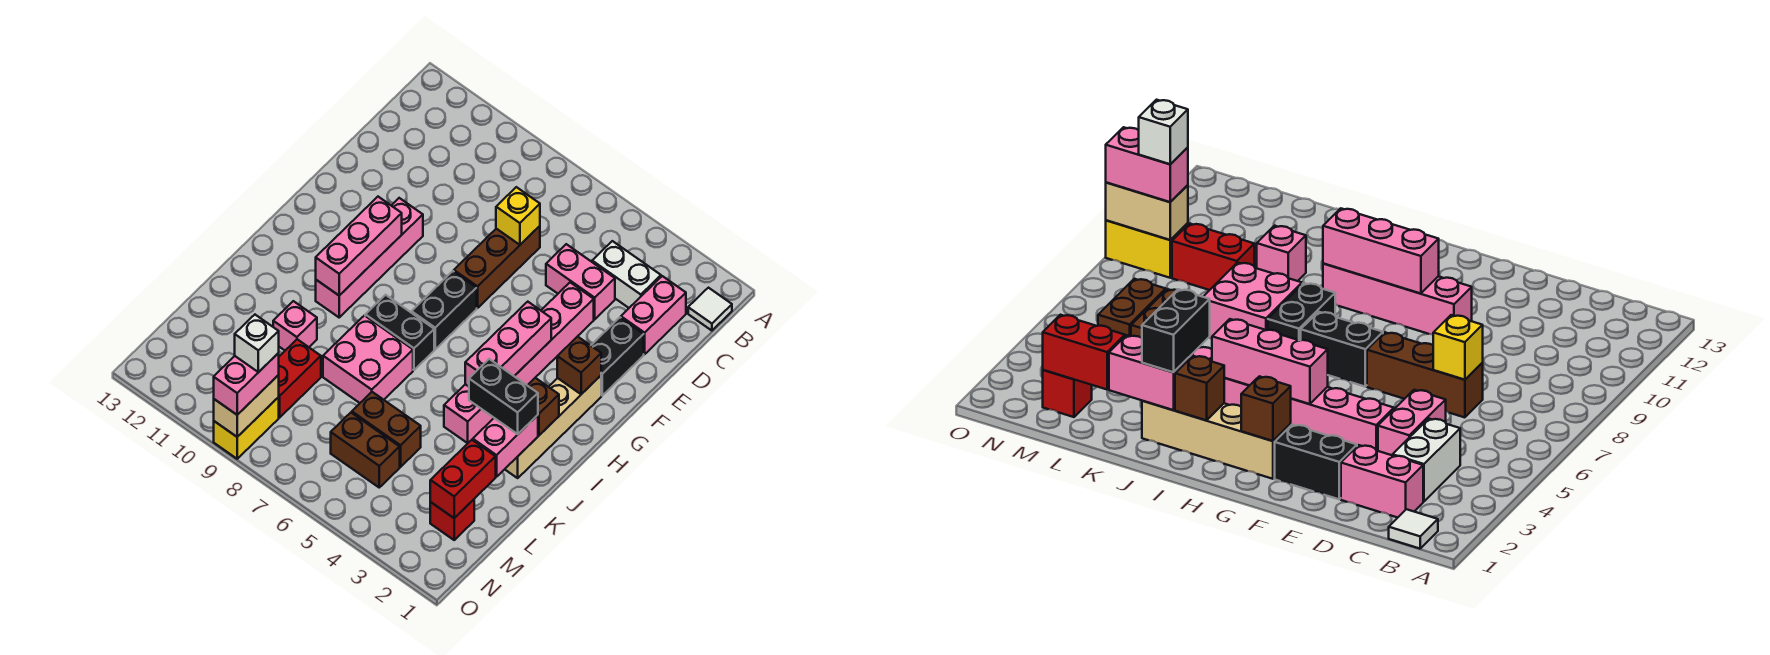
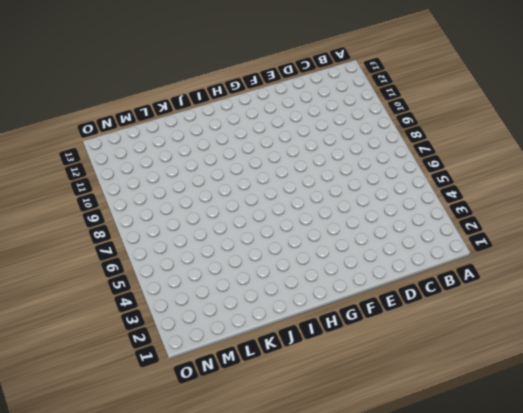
none -> white tile B1 level 1
none -> pink brick C2:D2 level 1
none -> white brick C3:C4 level 1

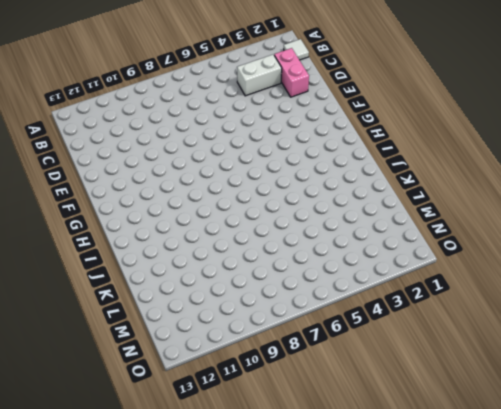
none -> pink brick D4:D5 level 1
none -> brown brick D7:F7 level 1
none -> black brick E2:F2 level 1

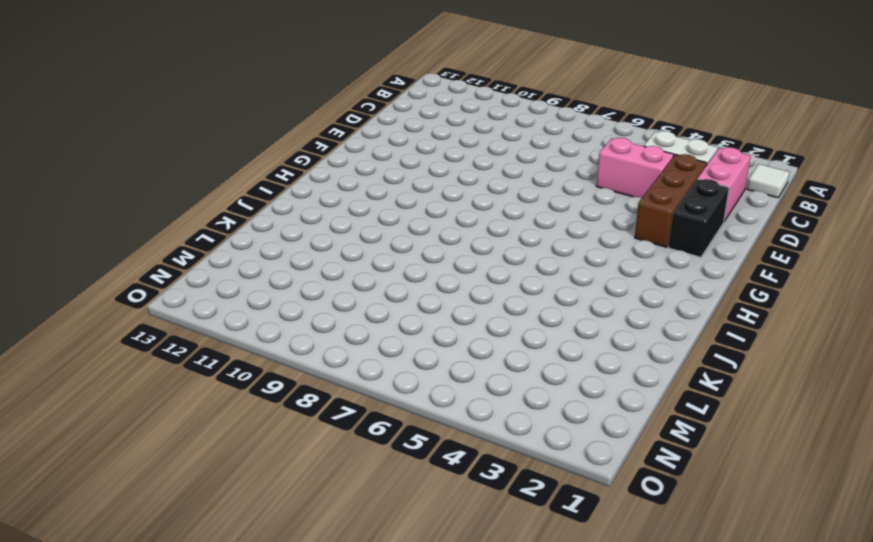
brown brick D3:F3 level 1 -> brown brick D7:F7 level 1
none -> pink brick E4:J4 level 1
none -> pink brick F10:I10 level 1
none -> tan brick G2:J2 level 1

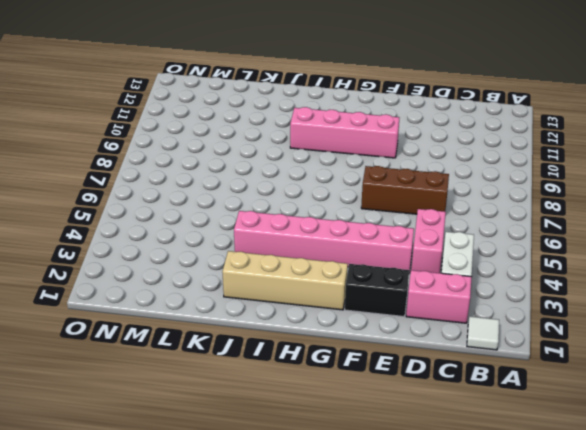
none -> black brick G7:H7 level 1
none -> black brick I7:I8 level 1
none -> pink brick J7:K8 level 1

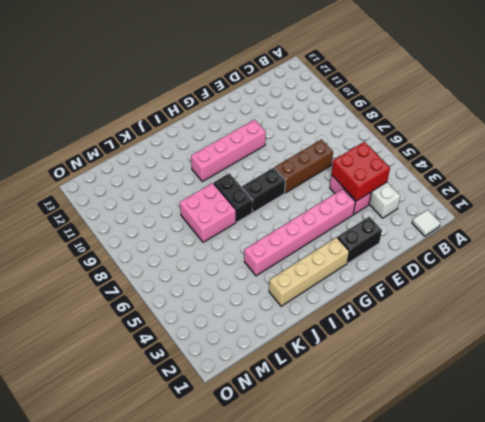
red brick C4:D5 level 2 -> none
none -> pink brick C2:D2 level 1
none -> pink brick K10 level 1
none -> brown brick L5:L6 level 1

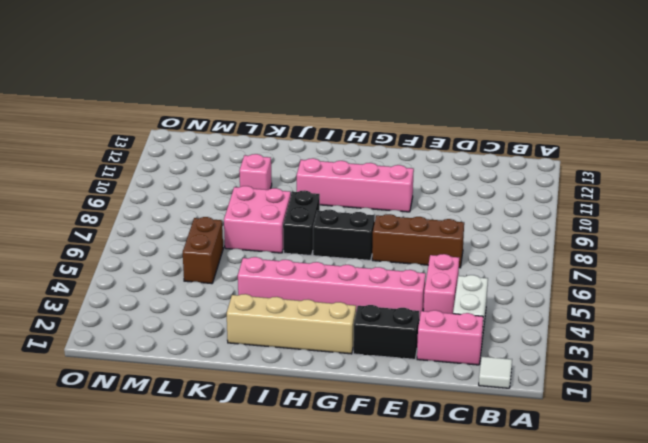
none -> red brick L9:M9 level 1
none -> red brick M2 level 1
none -> brown brick M5:M6 level 1

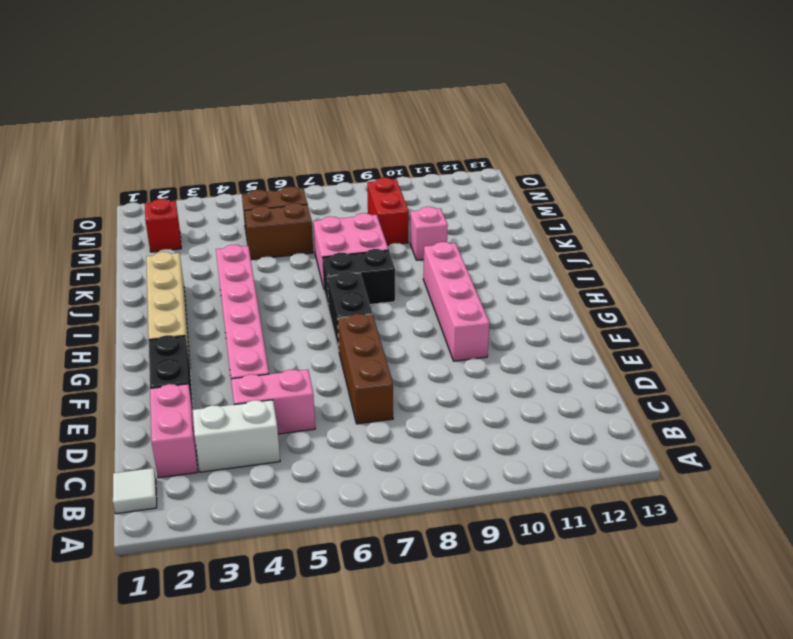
none -> yellow brick N9:O9 level 1
none -> yellow brick D7 level 2
none -> brown brick G2 level 2

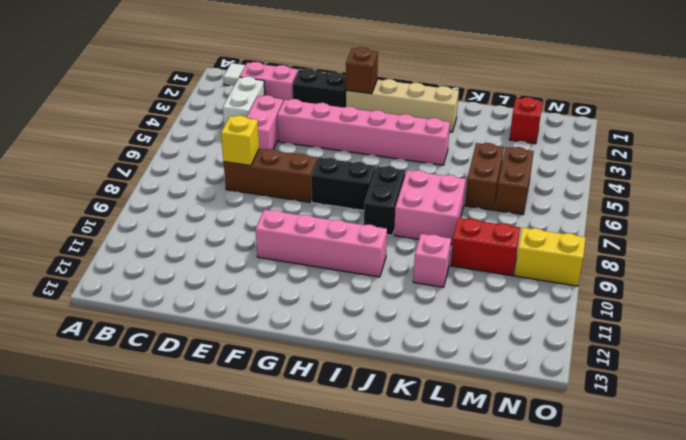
none -> pink brick G4:I4 level 2
none -> pink brick G10:I10 level 2
none -> brown brick I2 level 2

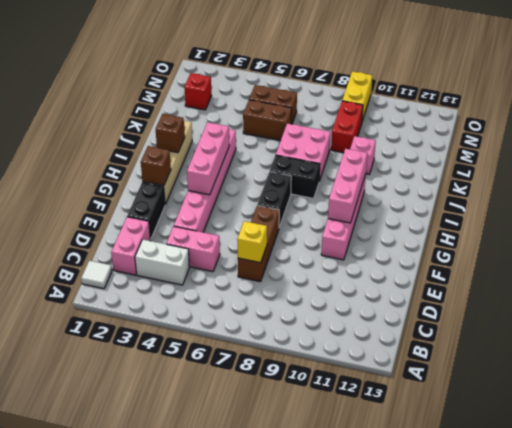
none -> pink brick J2:K2 level 2
none -> red brick L2:M2 level 2
none -> tan brick N9:O9 level 2

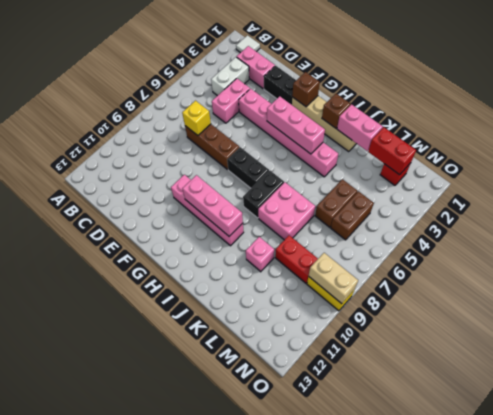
none -> black brick J2:J3 level 3
none -> pink brick N9:O9 level 3
none -> white brick N9 level 4

